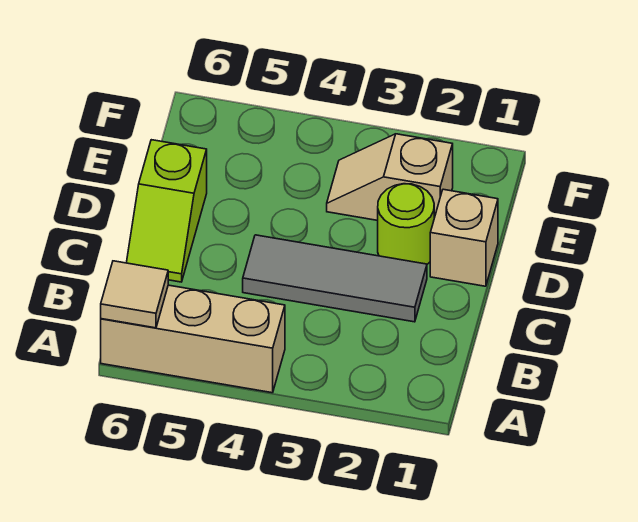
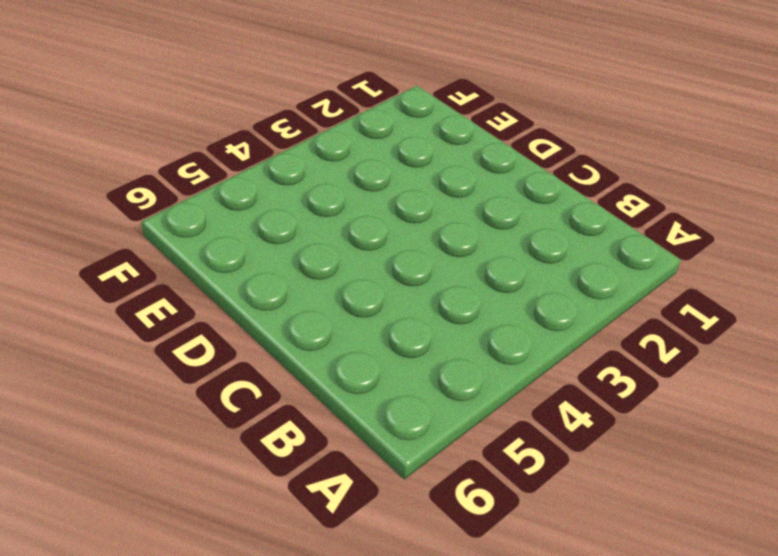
none -> tan brick A4:A6 level 1
none -> grey tile C2:C4 level 1

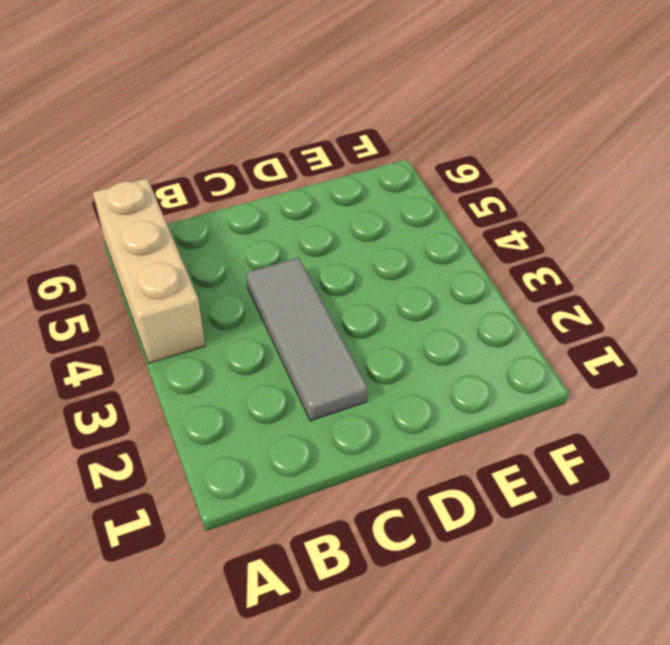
none -> lime slope C6:D6 level 1 top D
none -> tan brick D1 level 1

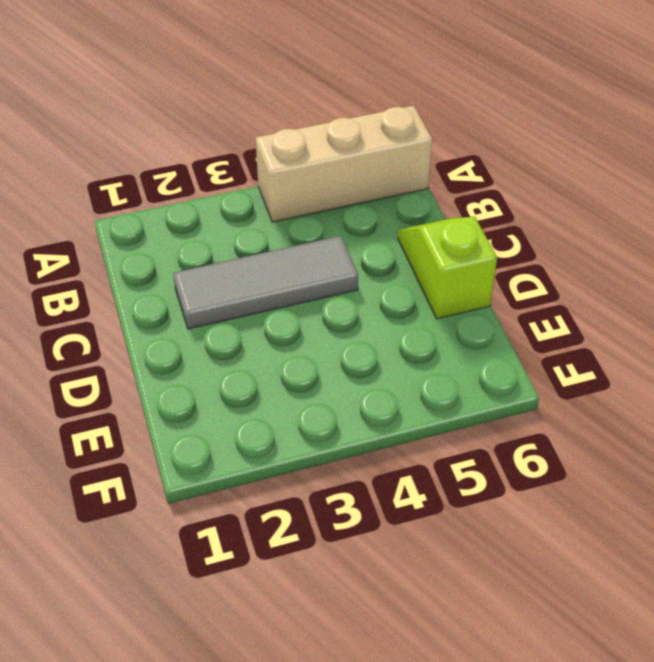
none -> tan brick D1 level 1
none -> lime round brick D2 level 1

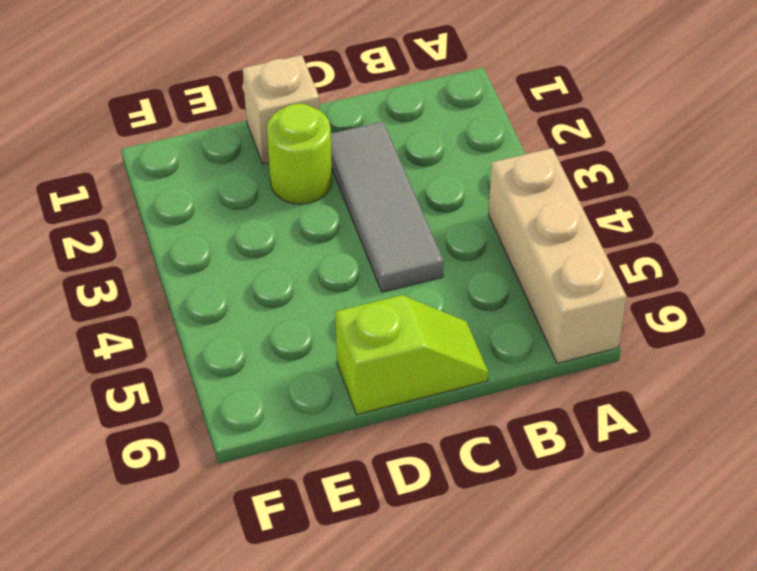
none -> tan slope E2:E3 level 1 top 2
none -> tan tile A6 level 2

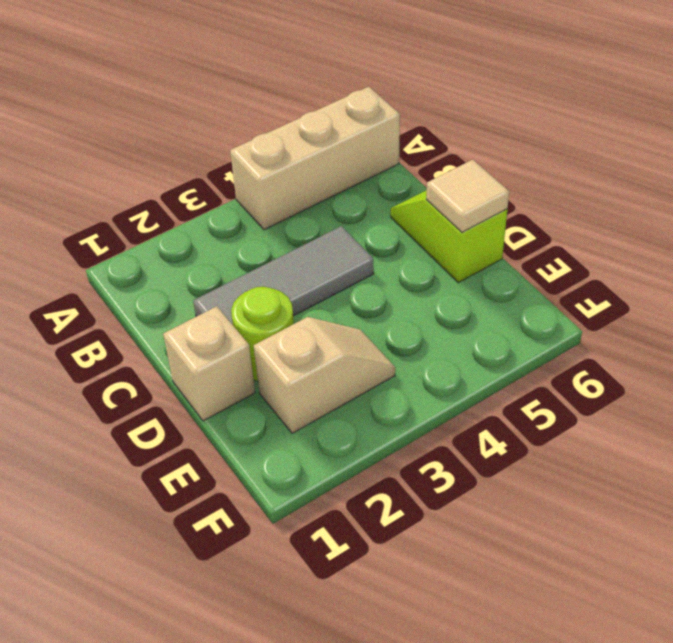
tan tile D6 level 2 -> tan tile A6 level 2

